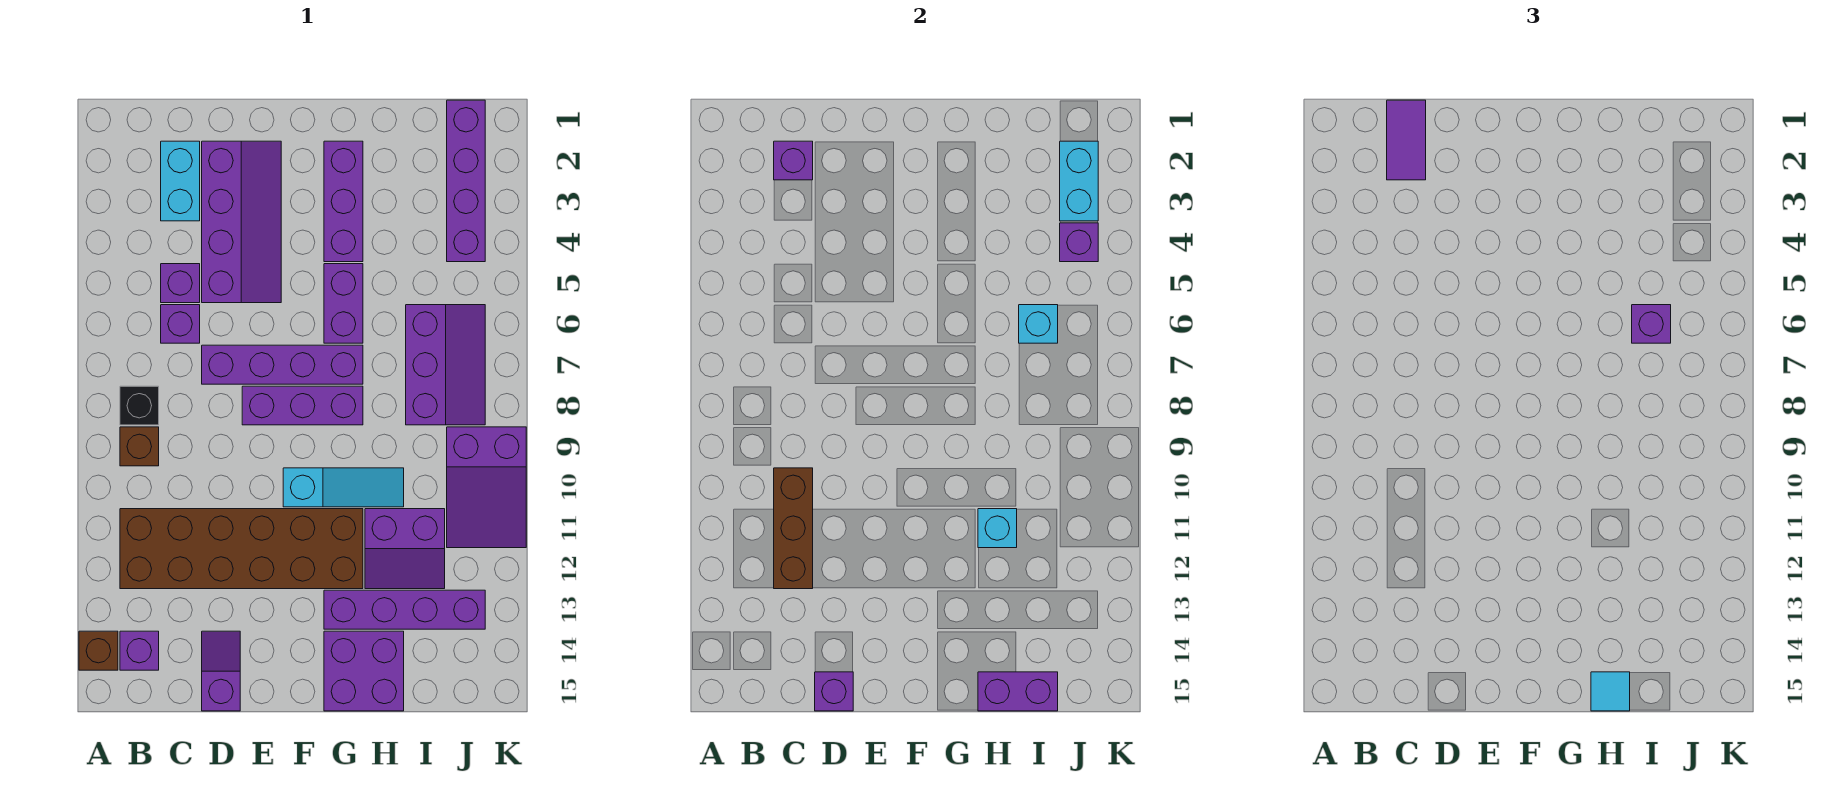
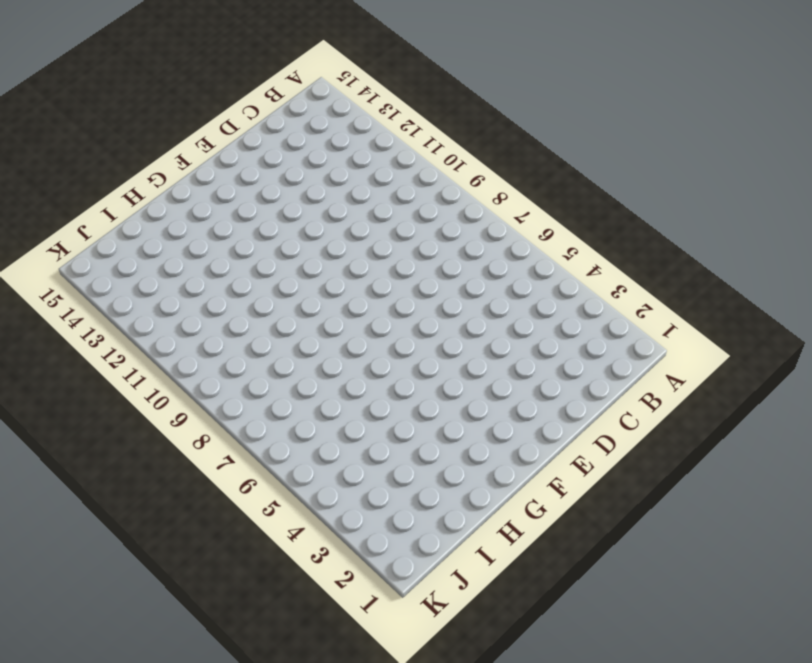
none -> brown brick A14 level 1
none -> black brick B8 level 1
none -> brown brick B9 level 1
none -> brown brick B11:G12 level 1

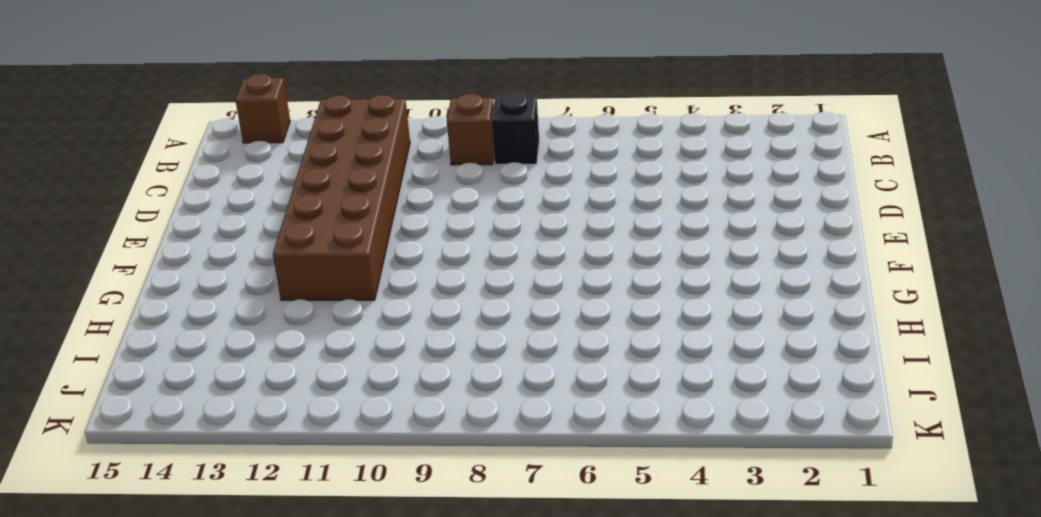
none -> purple brick B14 level 1
none -> cyan brick C2:C3 level 1
none -> purple brick C5 level 1
none -> purple brick C6 level 1

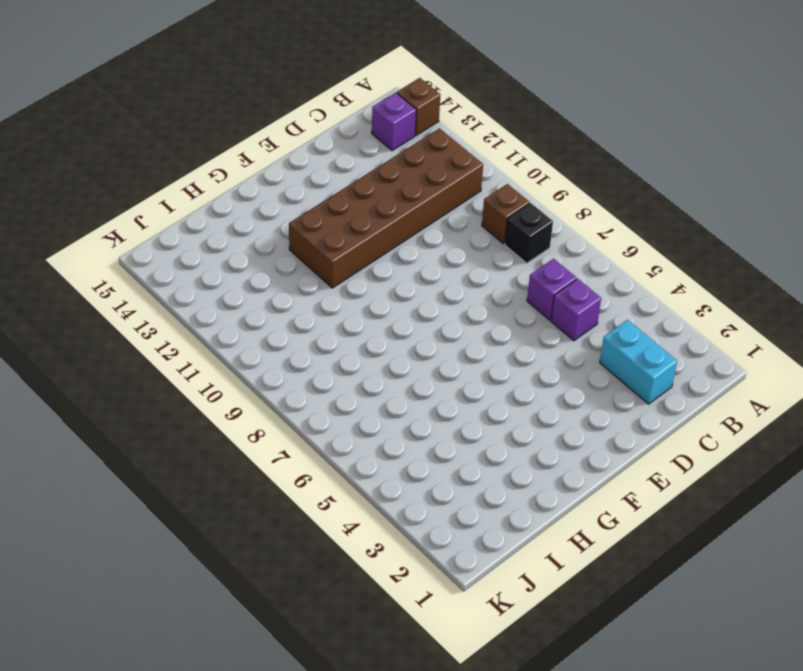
none -> purple slope D2:E5 level 1 top D
none -> purple brick D7:G7 level 1
none -> purple slope D14:D15 level 1 top 15
none -> purple brick E8:G8 level 1

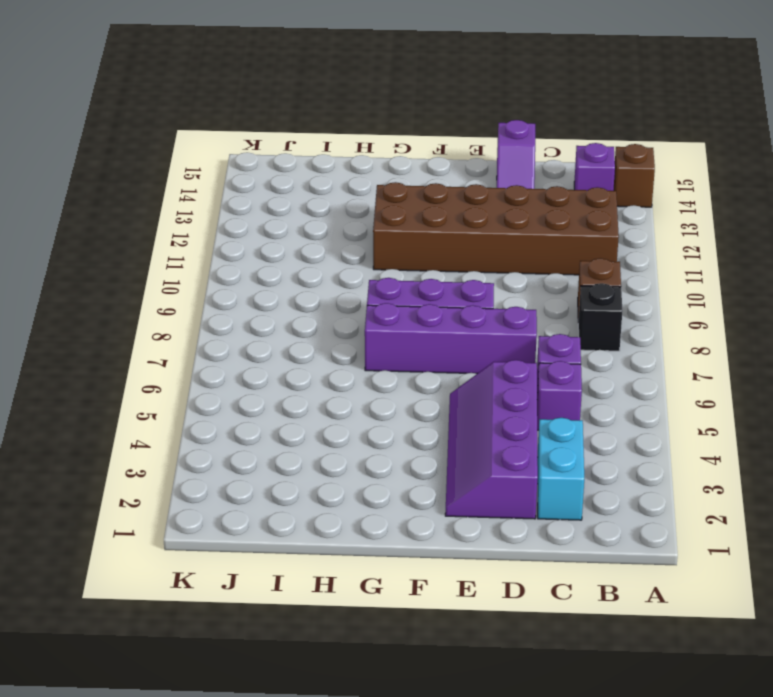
none -> cyan slope F10:H10 level 1 top F
none -> purple brick G2:G4 level 1
none -> purple brick G5:G6 level 1
none -> purple brick G13:J13 level 1

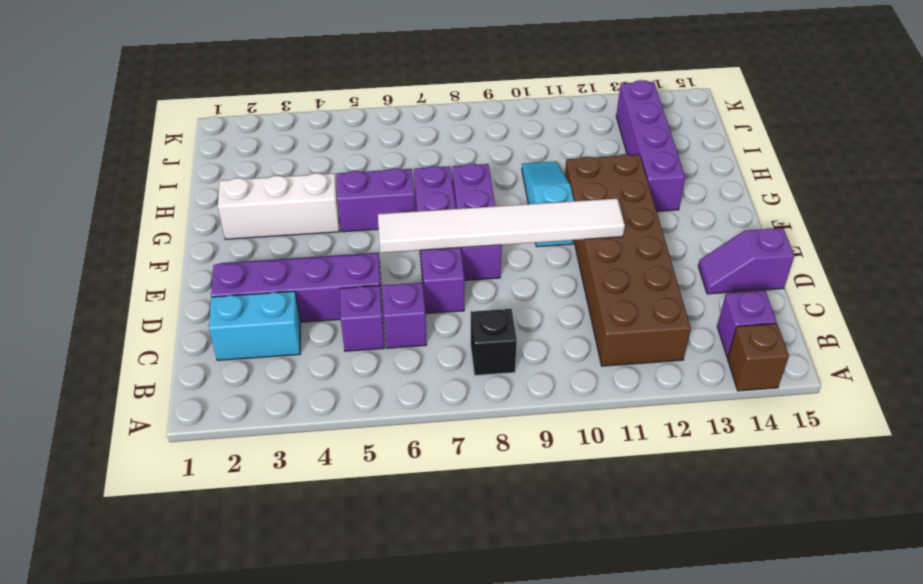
white tile E6:E11 level 2 -> none
white brick G2:G4 level 1 -> purple brick G2:G4 level 1
none -> brown brick B9 level 1
none -> purple brick G14:H15 level 1
none -> purple slope H11:I12 level 1 top 11
none -> purple slope I6:J8 level 1 top I

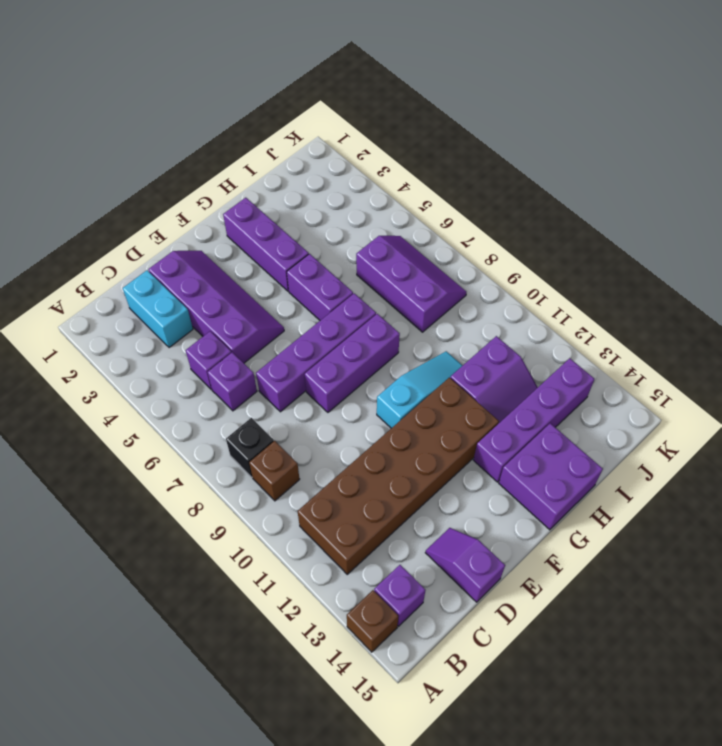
none -> purple brick J1:J4 level 1
none -> purple slope J9:K11 level 1 top 9
none -> purple brick C2 level 2
none -> brown brick C10:C12 level 2

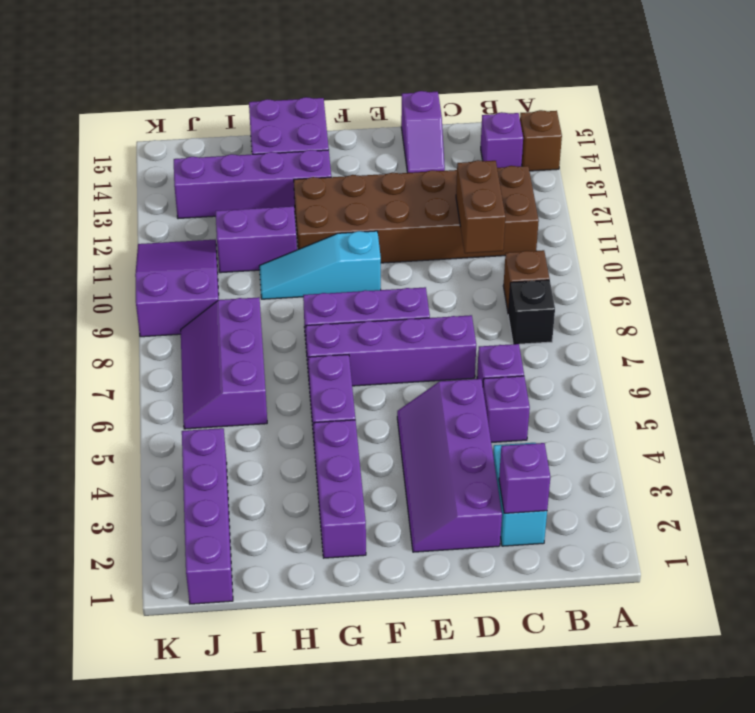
brown brick C10:C11 level 2 -> brown brick C10:C12 level 2
none -> purple brick D15 level 2
none -> cyan brick H11 level 2
none -> purple brick H15:I15 level 2
none -> cyan brick I6 level 2

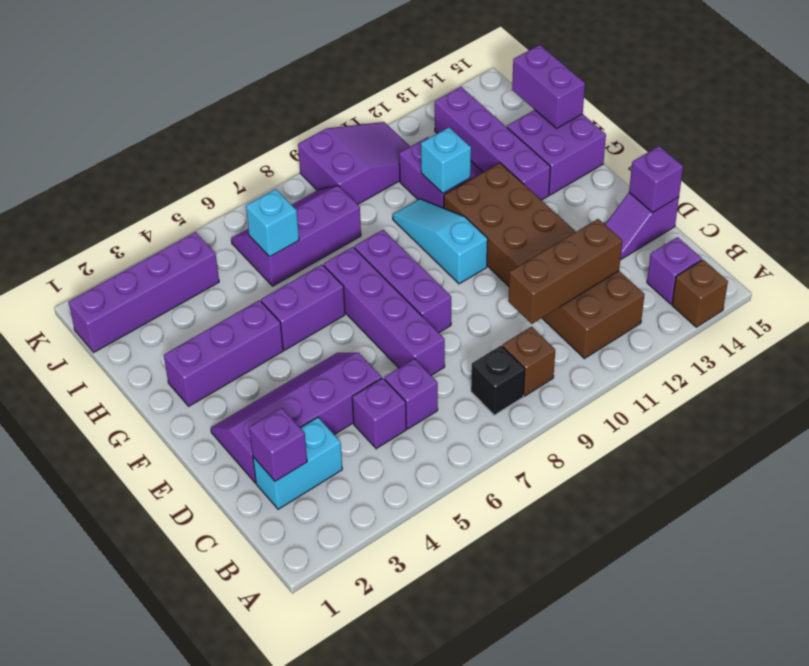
none -> cyan brick J2:J3 level 2
none -> purple brick J4 level 2
none -> purple tile C1:C2 level 3
none -> cyan tile H15 level 3

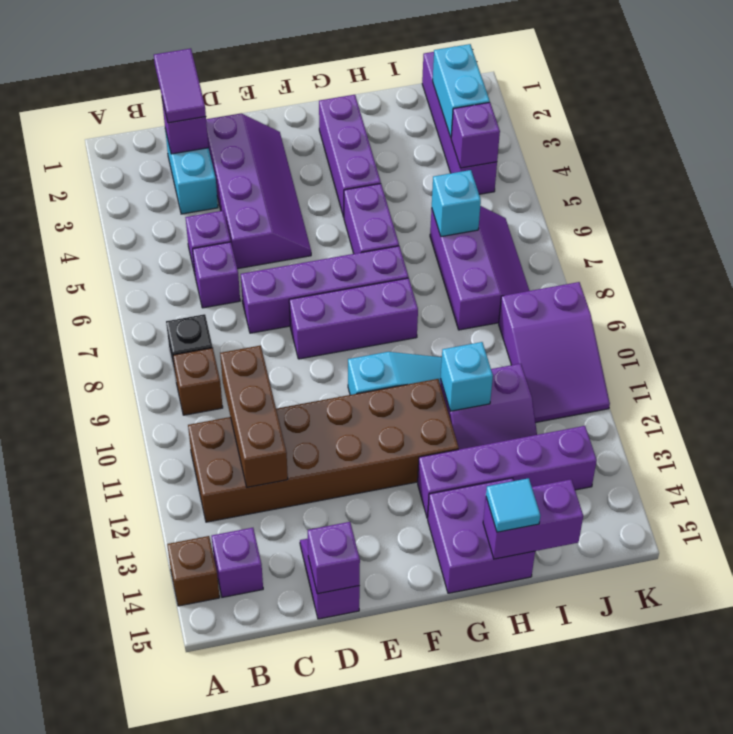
none -> purple brick I6 level 3

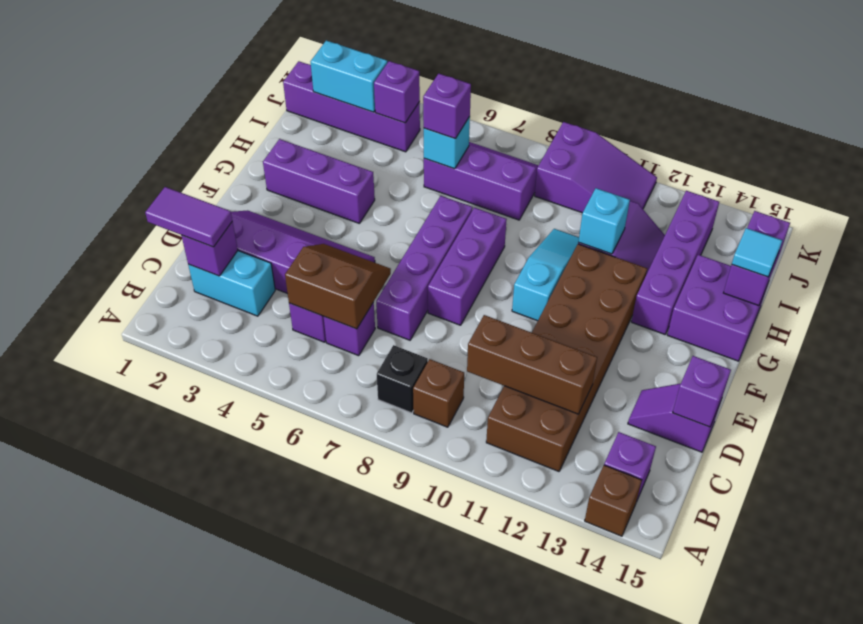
brown slope C5:D6 level 2 top C -> none
none -> purple brick G5:G6 level 1

